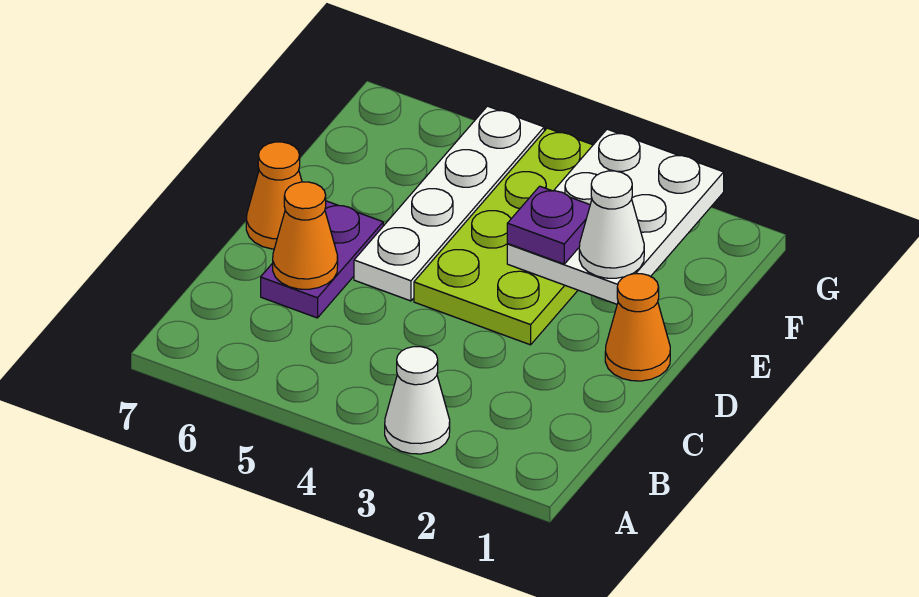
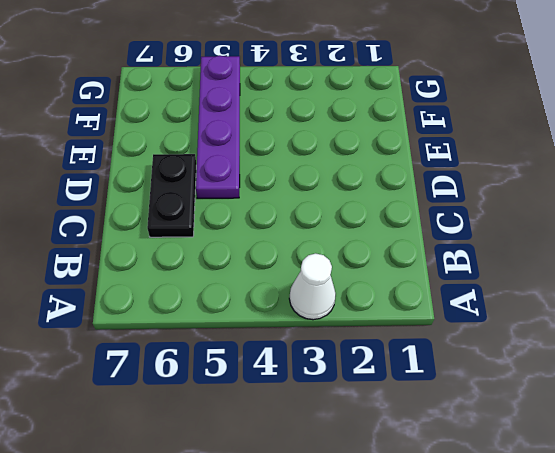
black plate C6:D6 level 1 -> purple plate C6:D6 level 1
purple plate D5:G5 level 1 -> white plate D5:G5 level 1
none -> orange cone D1 level 1
none -> lime plate D3:G4 level 1

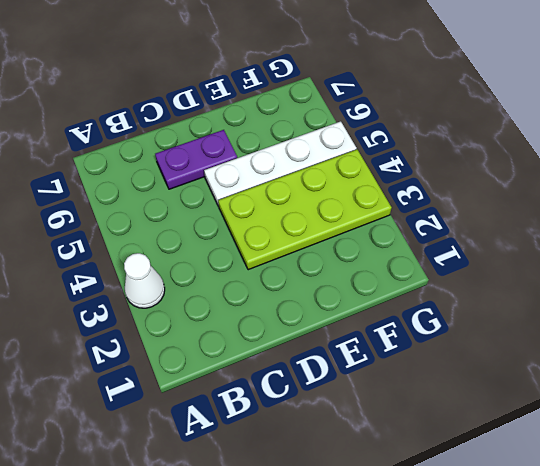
none -> orange cone D1 level 1
none -> orange cone D7 level 1

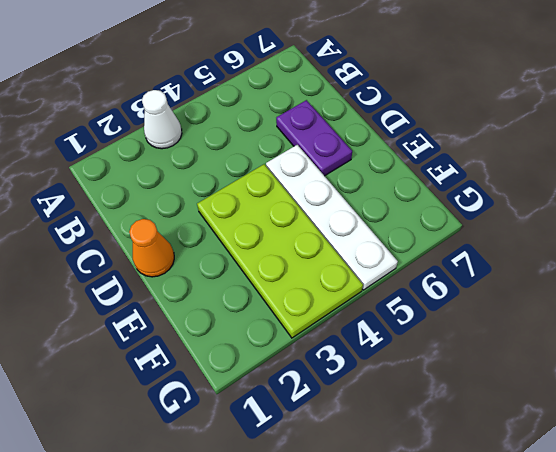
none -> orange cone D7 level 1
none -> orange cone C6 level 2

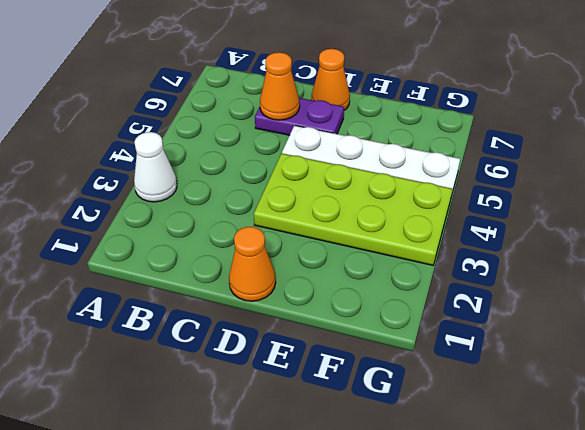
none -> white plate E2:G3 level 2
none -> white cone E2 level 3

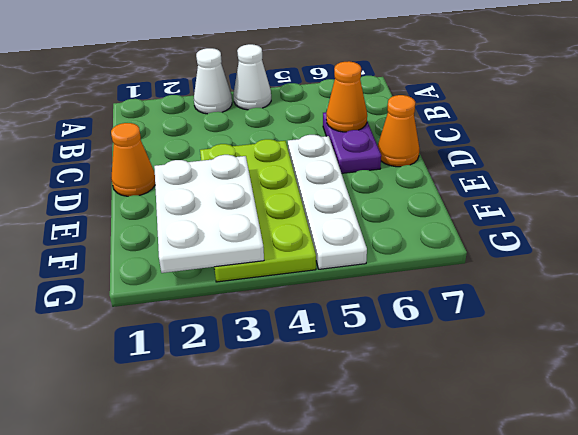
white cone A4 level 1 -> white cone E2 level 3
none -> purple plate E3 level 3

